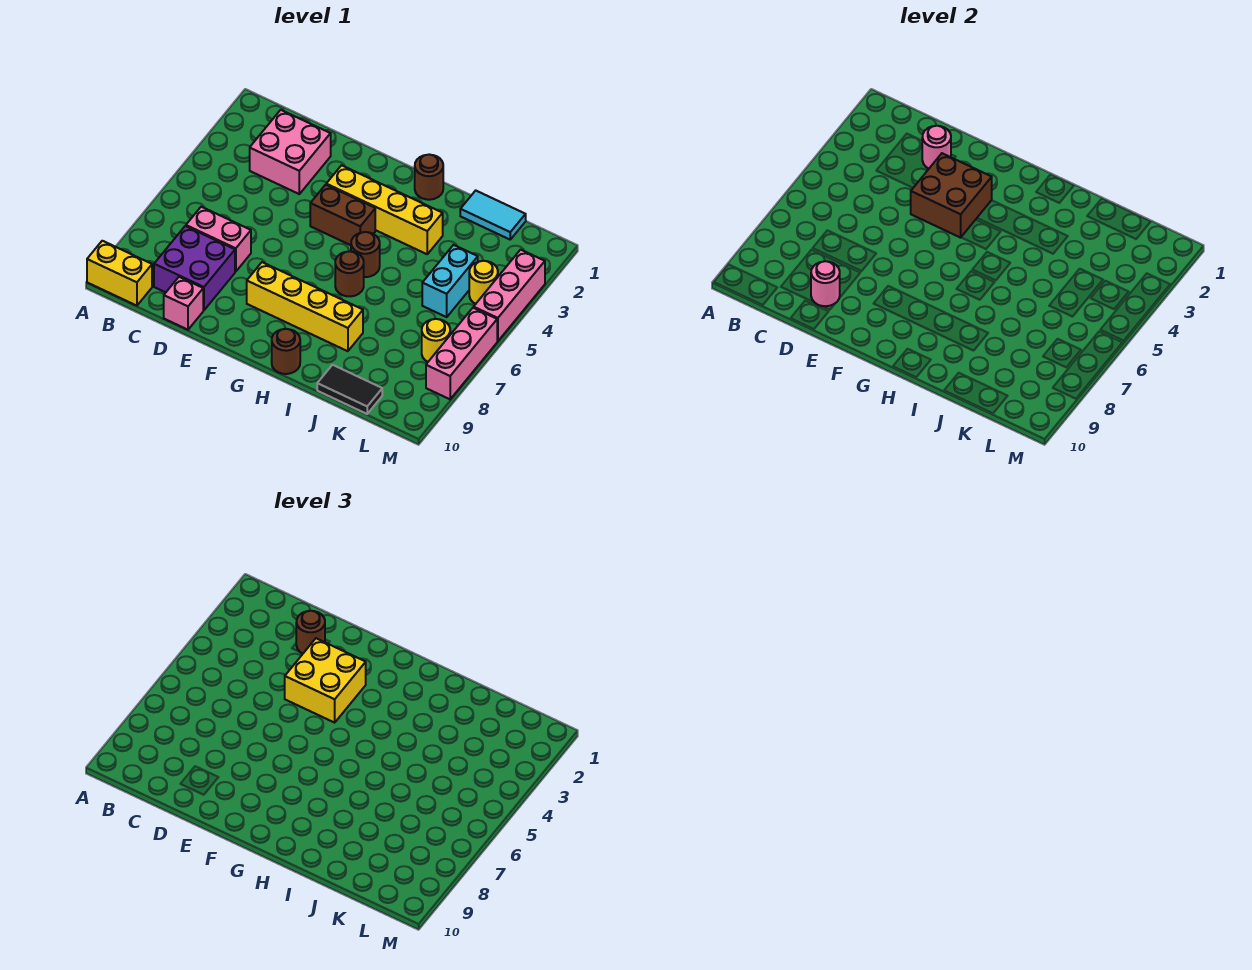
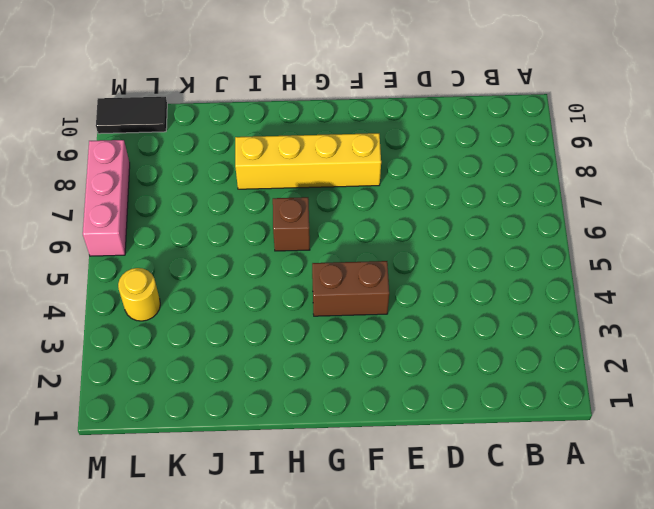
brown brick H6 level 1 -> brown round brick H6 level 1
black tile L10:M10 level 1 -> black tile J10:K10 level 1
none -> yellow brick A10:B10 level 1
none -> pink brick C2:D3 level 1
none -> pink brick C7:D7 level 1

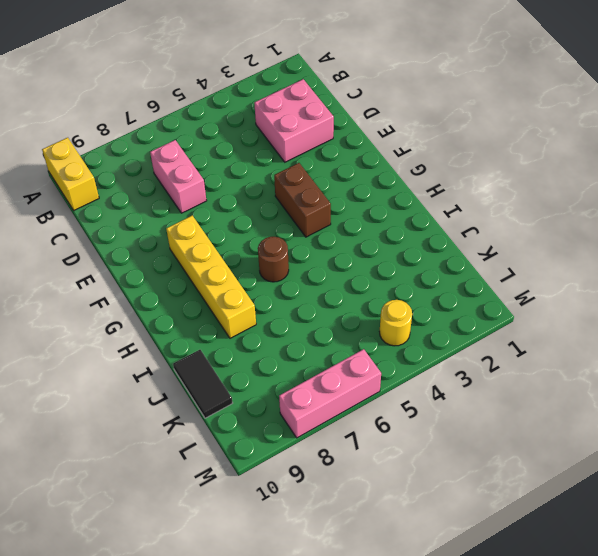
none -> purple brick C8:D9 level 1
none -> pink brick D10 level 1
none -> yellow brick F3:I3 level 1

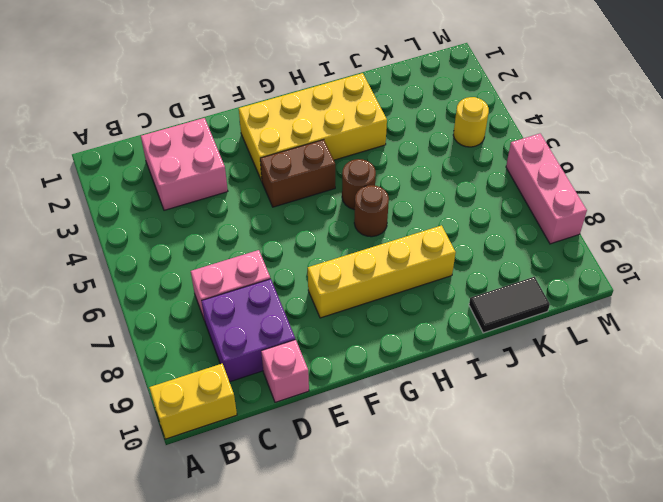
yellow brick F2:I3 level 1 -> yellow brick F3:I3 level 1
none -> brown round brick H1 level 1
none -> brown round brick H10 level 1
none -> cyan tile J1:K1 level 1

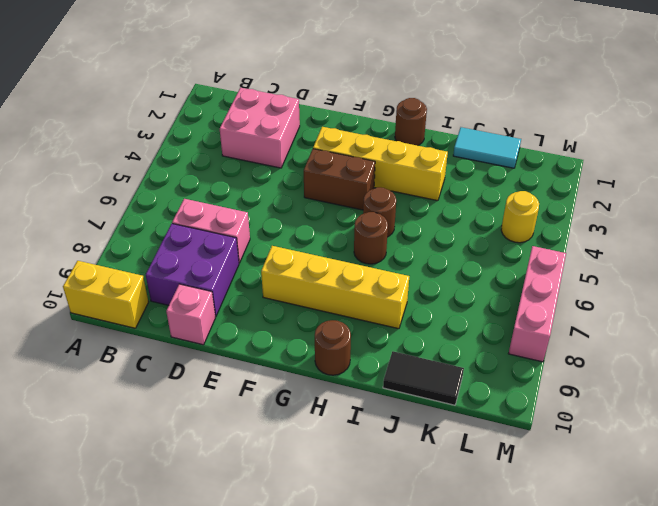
none -> cyan brick K4:K5 level 1
none -> yellow round brick L7 level 1
none -> pink brick M3:M5 level 1

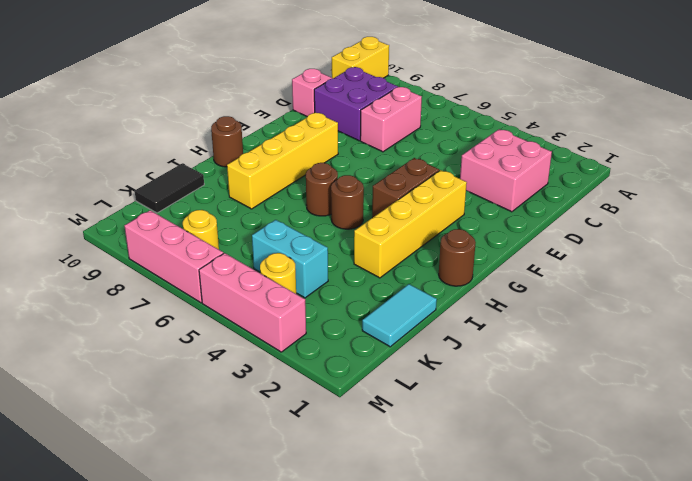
none -> pink round brick D2 level 2
none -> pink round brick D9 level 2
none -> brown brick E3:F4 level 2

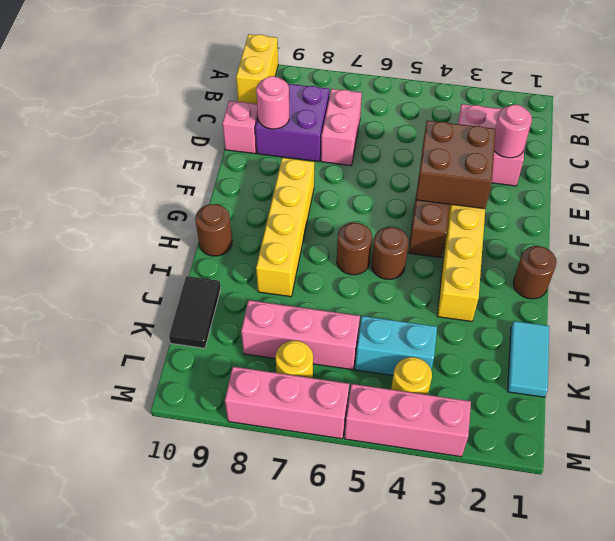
pink brick K6:K8 level 1 -> none
none -> brown round brick D2 level 3
none -> yellow brick E3:F4 level 3

